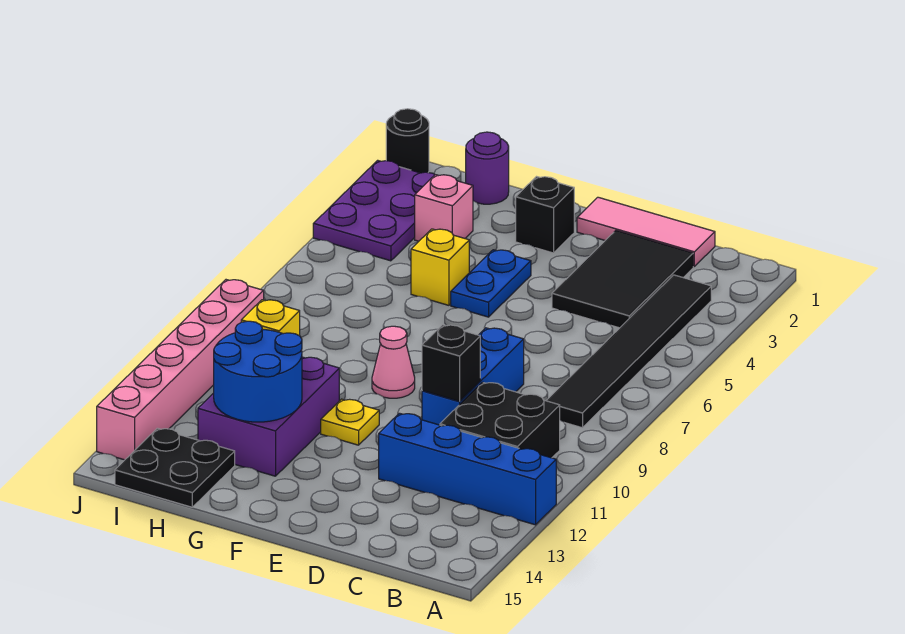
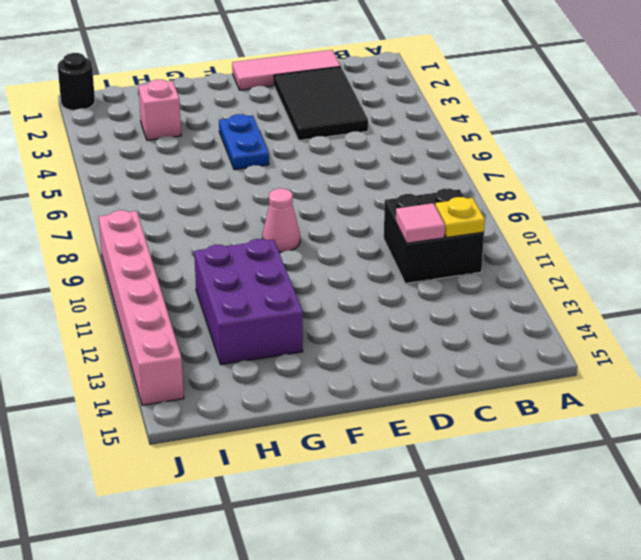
yellow plate B11 level 2 -> yellow plate F11 level 1
pink tile C11 level 2 -> none
none -> blue brick A12:D12 level 1
none -> black tile B3:B8 level 1
none -> blue brick D8:D10 level 1

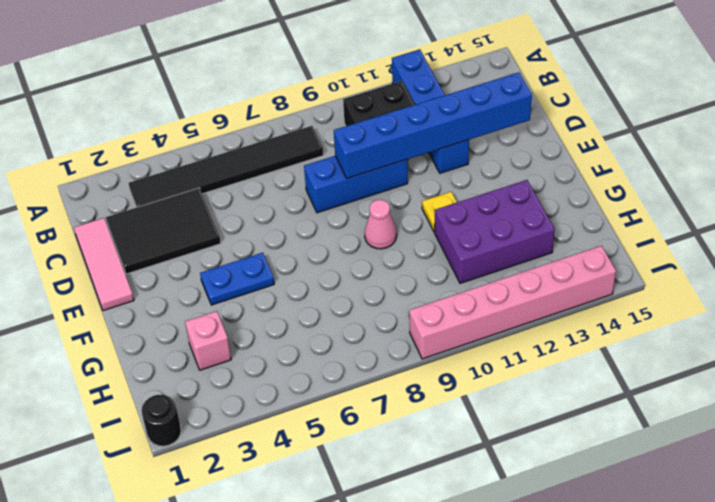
blue brick D9:D14 level 2 -> black brick D10 level 2
none -> black brick F2 level 1
none -> yellow brick G5 level 1
none -> purple round brick H1 level 1

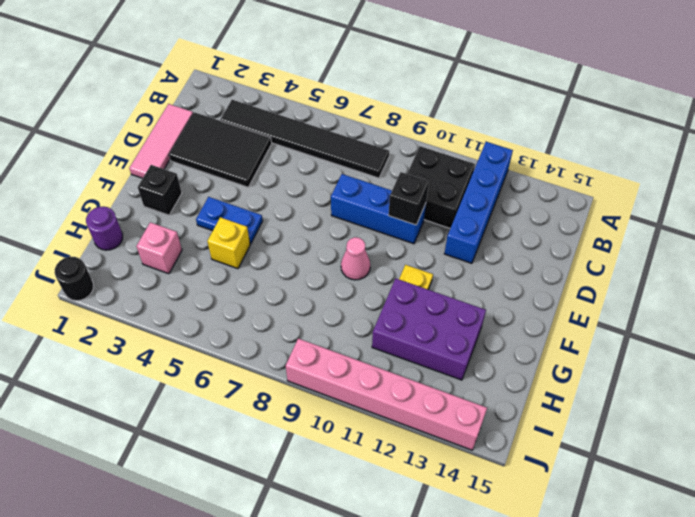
none -> black plate H14:I15 level 1
none -> purple plate I2:J4 level 1
none -> blue round brick G12:H13 level 2

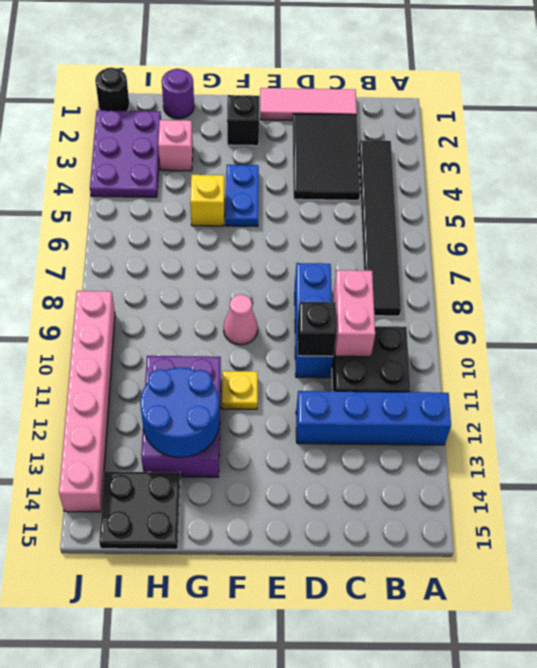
pink brick C9:C10 level 2 -> none
none -> yellow brick H11 level 2

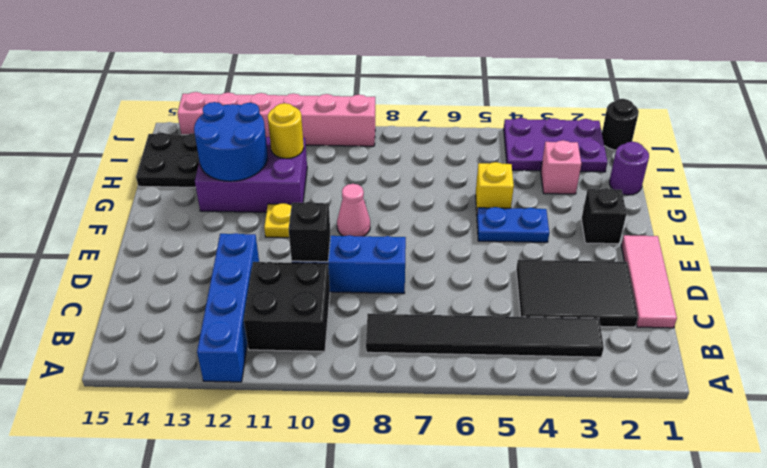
yellow round brick H11 level 2 -> yellow brick H11 level 2

